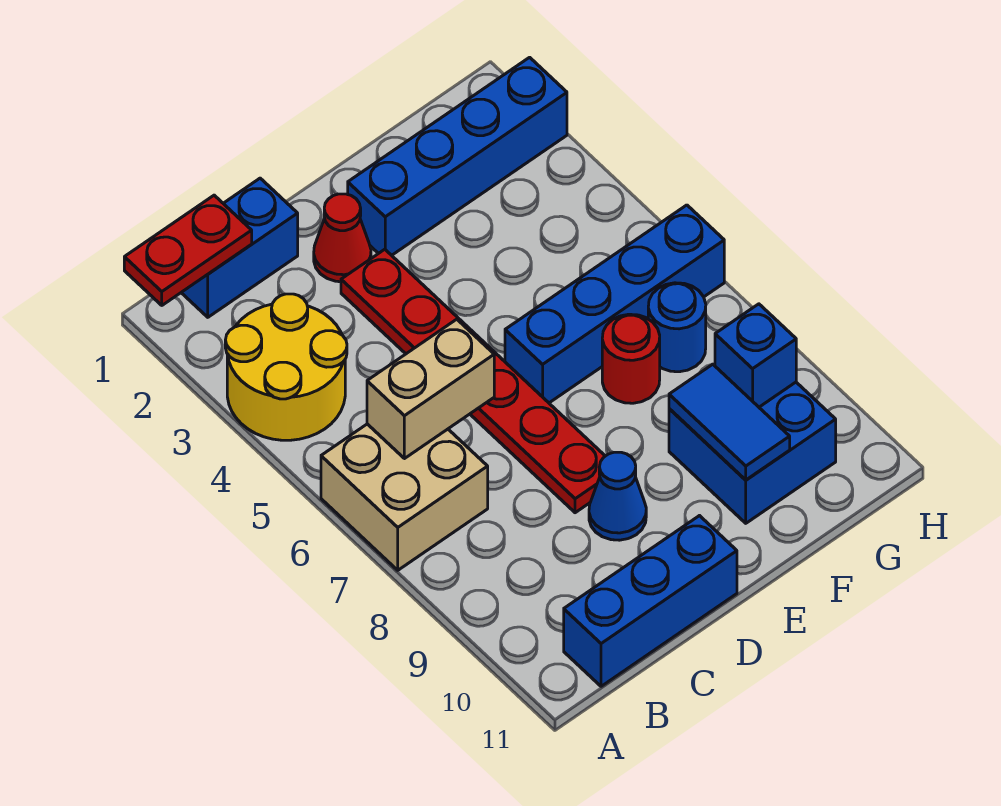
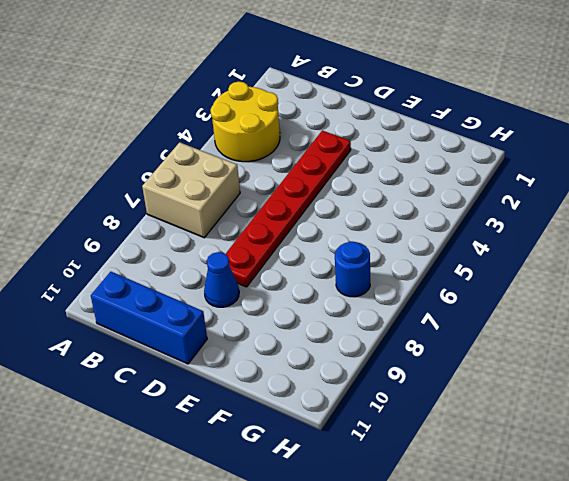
none -> blue brick B1:C1 level 1
none -> red cone D2 level 1
none -> blue brick E2:H2 level 1

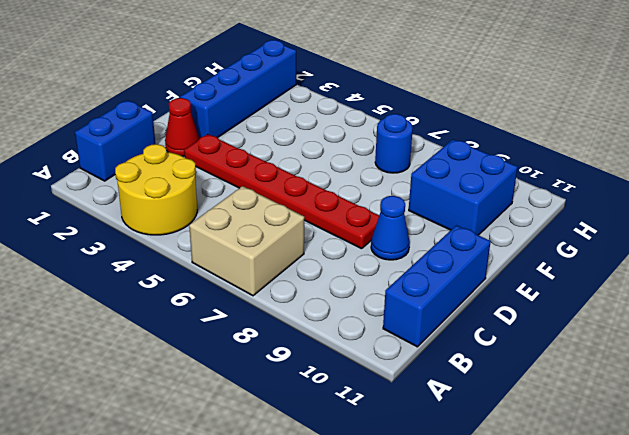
none -> blue brick E6:H6 level 1
none -> red round brick F7 level 1
none -> red plate A1:B1 level 2

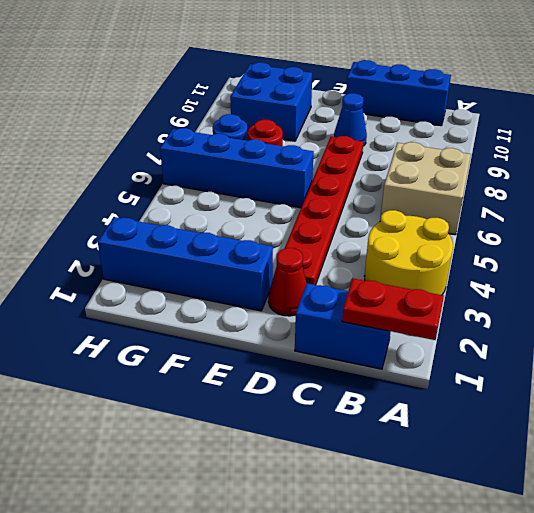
none -> tan brick B6:C6 level 2
none -> blue tile F9:F10 level 2
none -> blue brick G9 level 2

